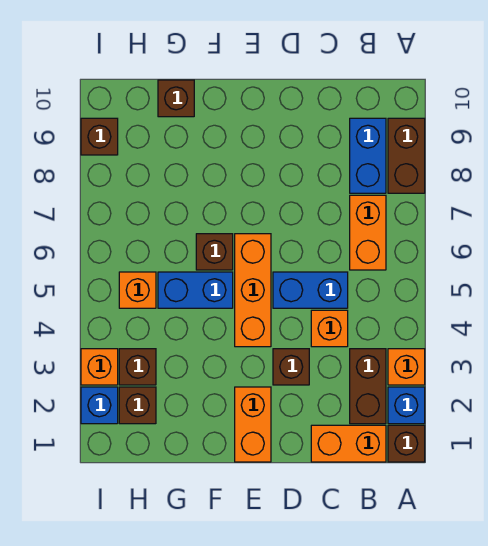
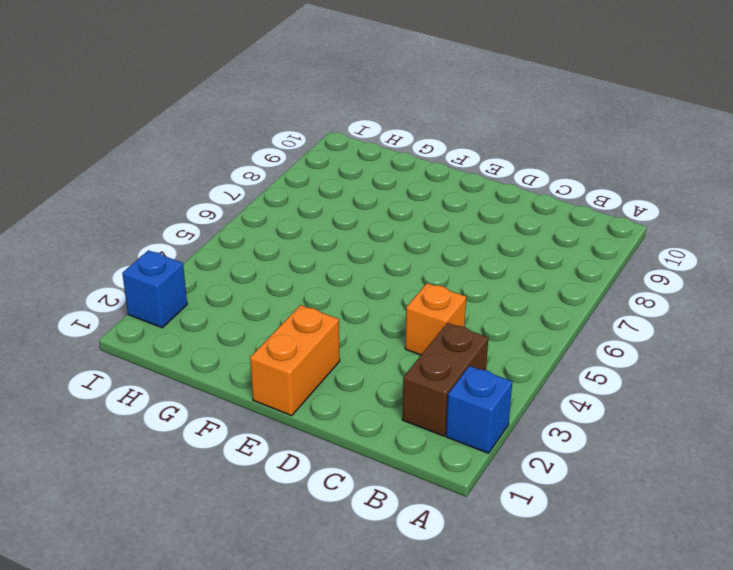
none -> brown brick A1 level 1
none -> orange brick A3 level 1
none -> brown brick A8:A9 level 1

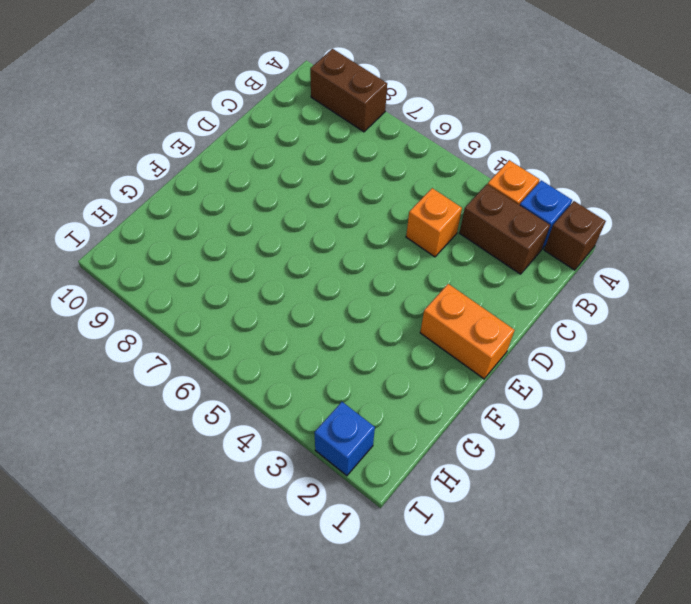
none -> orange brick B1:C1 level 1
none -> orange brick B6:B7 level 1
none -> blue brick B8:B9 level 1

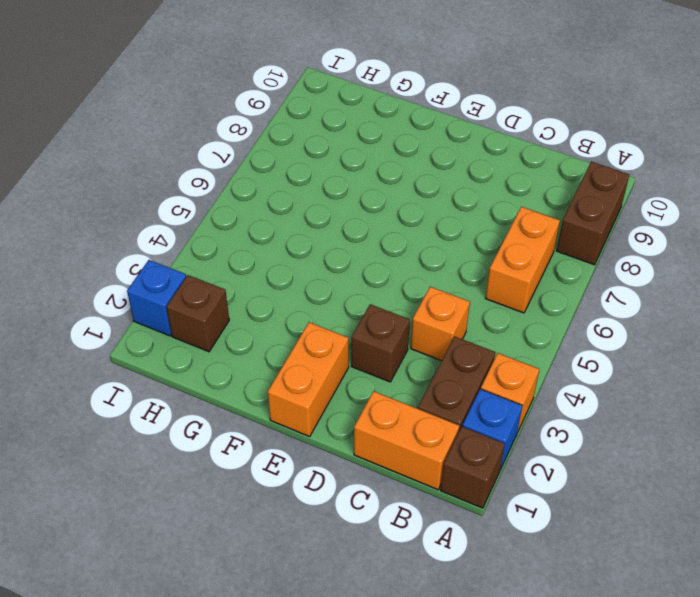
none -> blue brick B8:B9 level 1
none -> blue brick C5:D5 level 1
none -> orange brick E4:E6 level 1

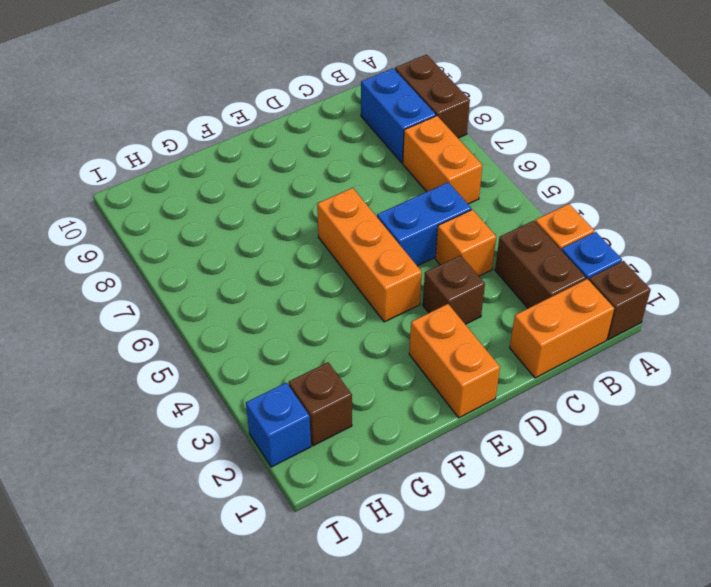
none -> blue brick F5:G5 level 1
none -> brown brick F6 level 1
none -> brown brick G10 level 1

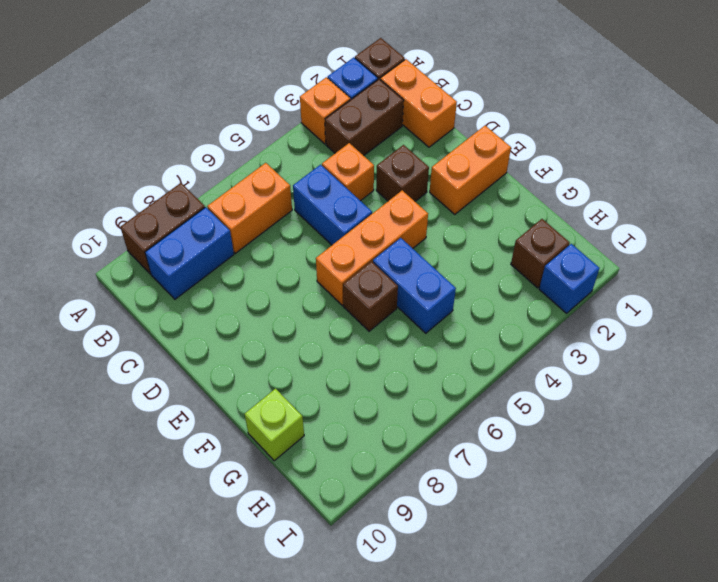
lime brick G10 level 1 -> brown brick G10 level 1
none -> brown brick H3 level 1
none -> orange brick H5 level 1
none -> orange brick I3 level 1

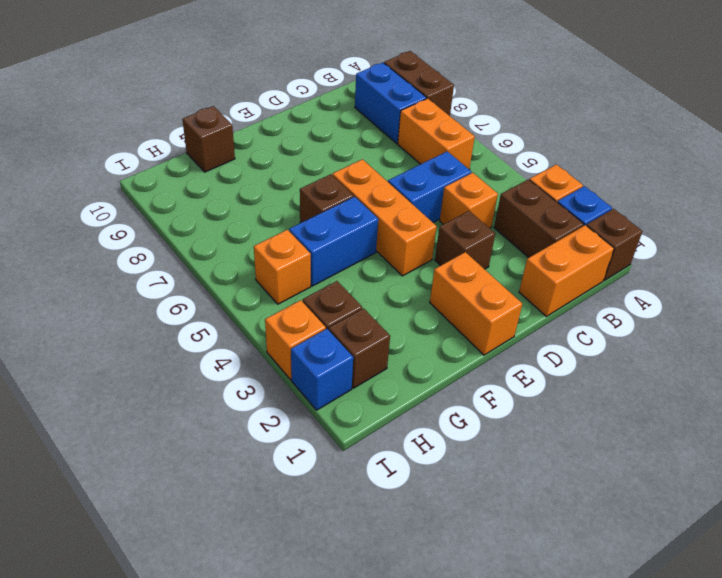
none -> brown brick I9 level 1

